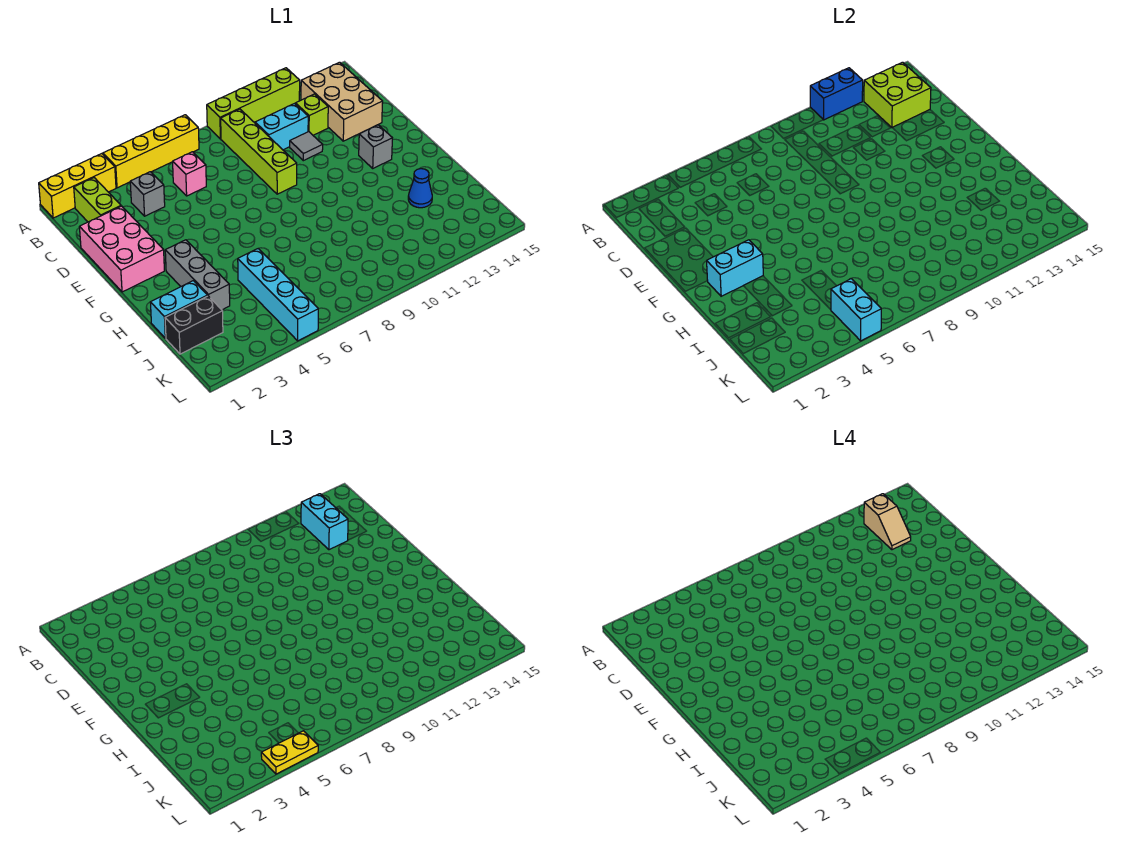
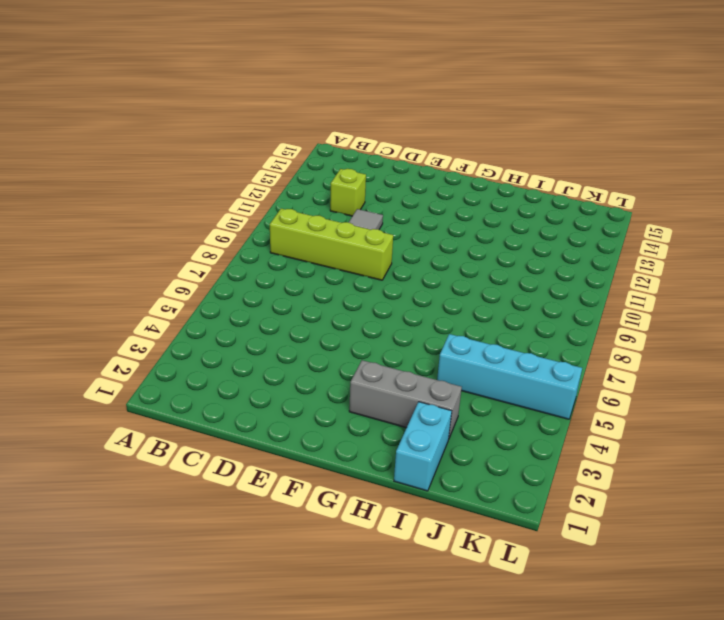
none -> yellow brick A1:A3 level 1
none -> yellow brick A4:A7 level 1
none -> lime brick A9:A12 level 1

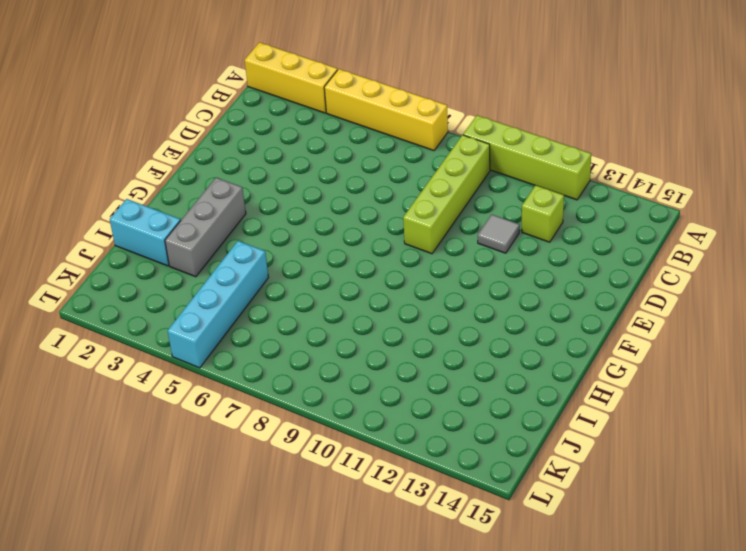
none -> lime brick B2:C2 level 1
none -> tan brick B13:D14 level 1
none -> grey brick C4 level 1

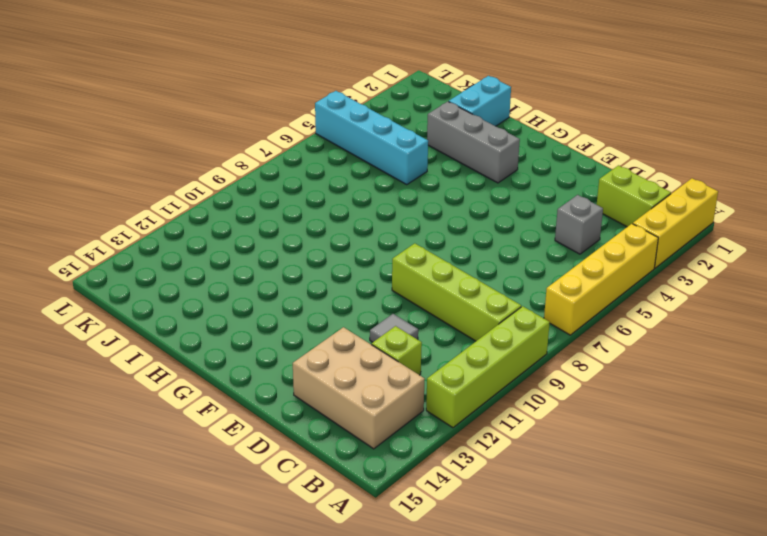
none -> pink brick C6 level 1
none -> cyan brick C10:C11 level 1
none -> pink brick D1:F2 level 1

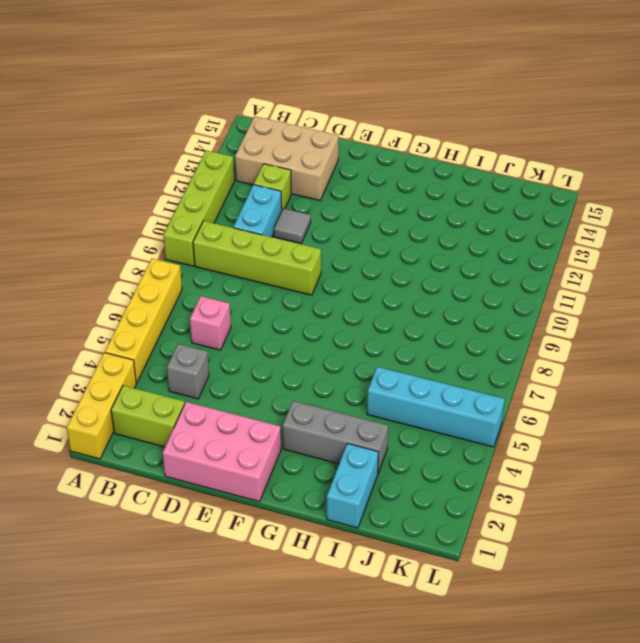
none -> grey brick F13 level 1
none -> blue cone I13 level 1
none -> black brick J1:J2 level 1

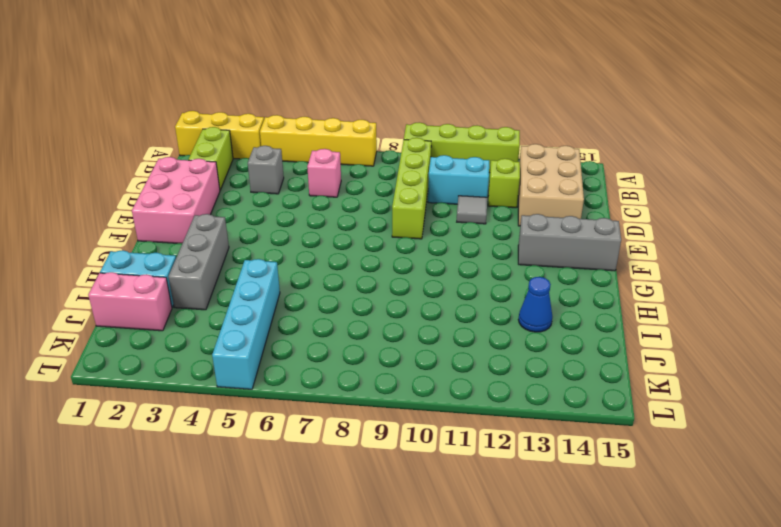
grey brick F13:F15 level 1 -> grey brick F13 level 1
pink brick J1:J2 level 1 -> black brick J1:J2 level 1
none -> blue brick A11:A12 level 2
none -> lime brick B13:C14 level 2
none -> cyan brick G2:G3 level 2

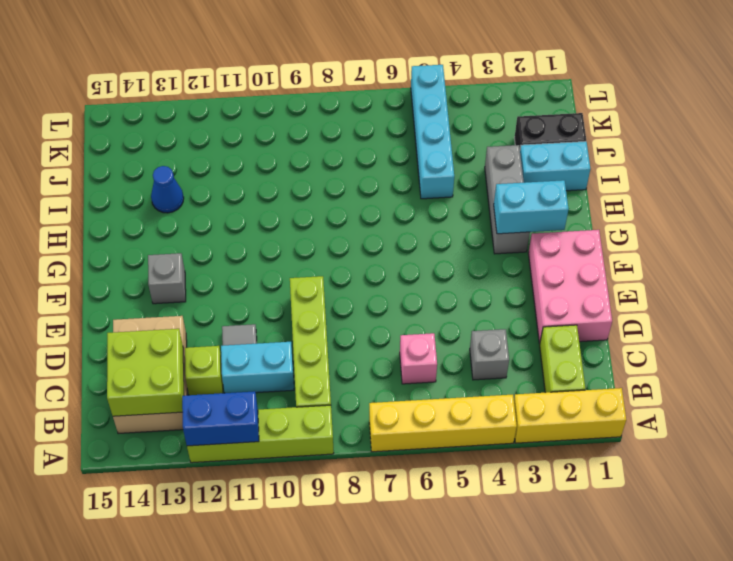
none -> cyan brick K5:L5 level 2
none -> cyan brick B13:C13 level 3
none -> yellow plate L4:L5 level 3

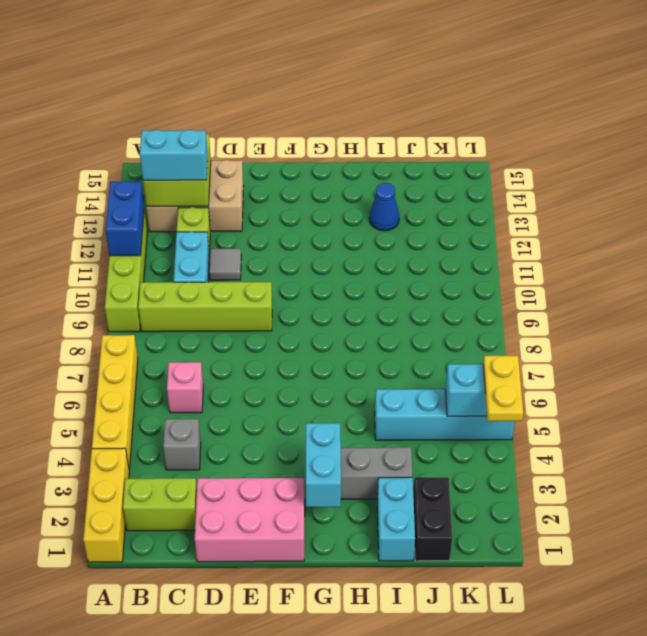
none -> grey brick F13 level 1
none -> tan slope B13:C13 level 4 top B

